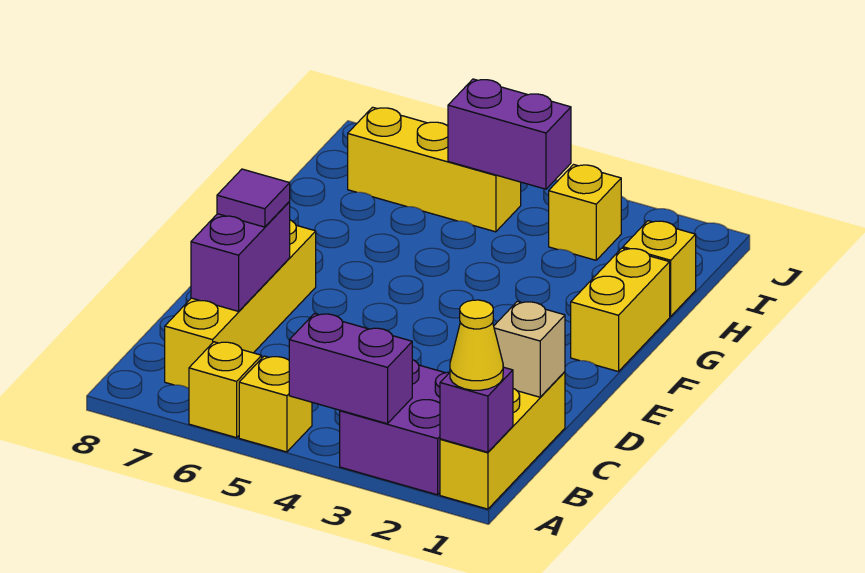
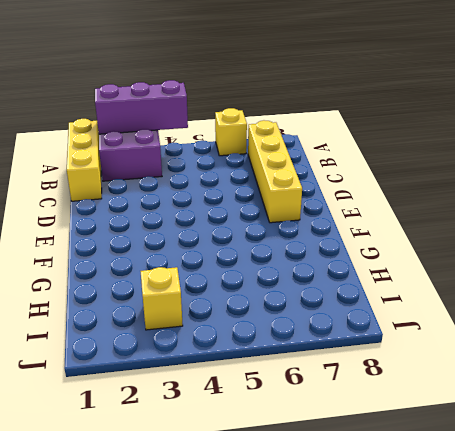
purple brick A2:A4 level 2 -> purple brick A3:A4 level 2
none -> yellow brick A5 level 1
none -> yellow brick F1:G1 level 1
none -> yellow brick H1 level 1

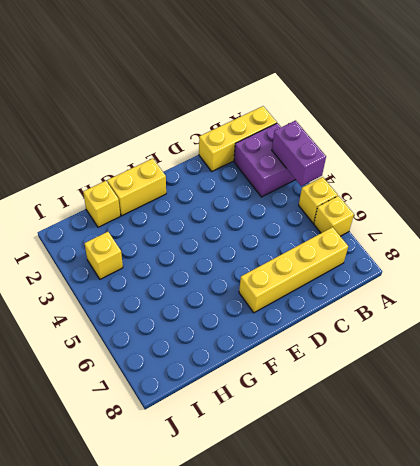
none -> yellow brick I5:I7 level 1
none -> purple brick A1 level 2
none -> tan brick C1 level 2

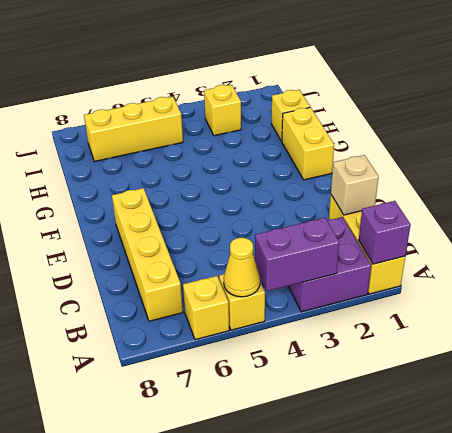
yellow cone A5 level 2 -> yellow cone A1 level 3
none -> purple brick C7:D7 level 2
none -> purple brick I4:I5 level 2
none -> purple tile D7 level 3

